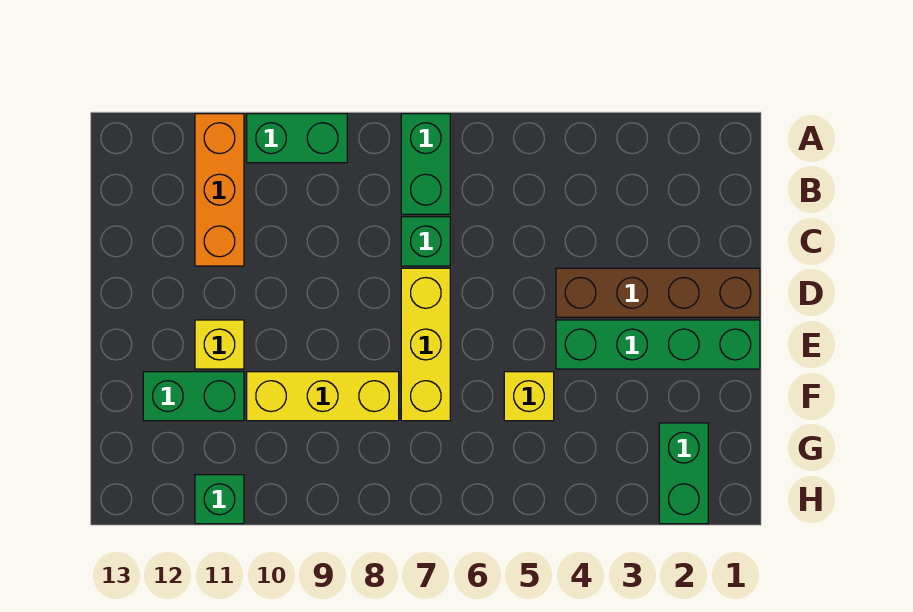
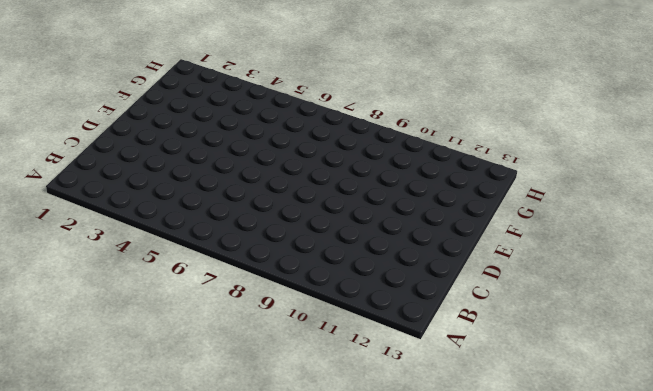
none -> green brick A7:B7 level 1
none -> green brick A9:A10 level 1
none -> orange brick A11:C11 level 1

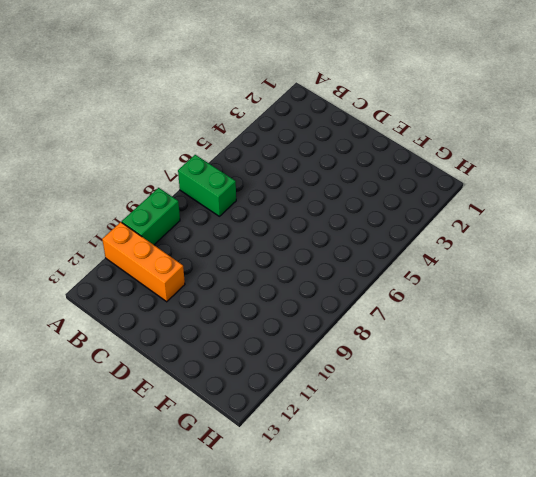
none -> green brick C7 level 1
none -> brown brick D1:D4 level 1
none -> yellow brick D7:F7 level 1

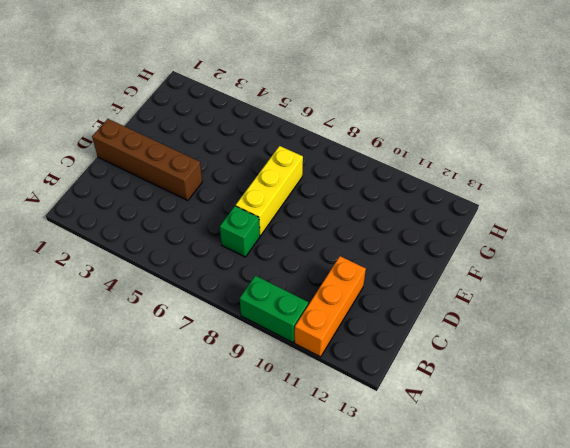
none -> green brick A7:B7 level 1
none -> green brick E1:E4 level 1
none -> yellow brick E11 level 1

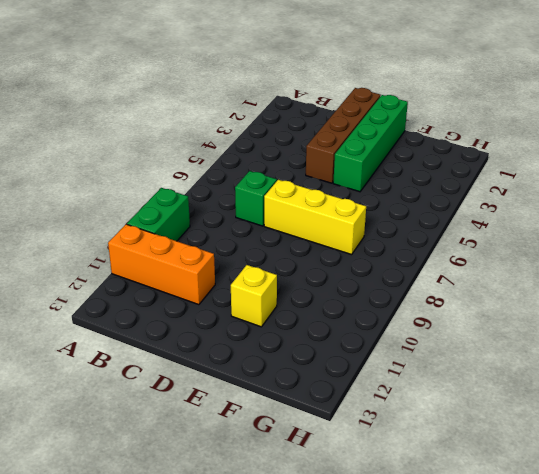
none -> green brick A7:B7 level 1
none -> yellow brick F5 level 1
none -> yellow brick F8:F10 level 1

